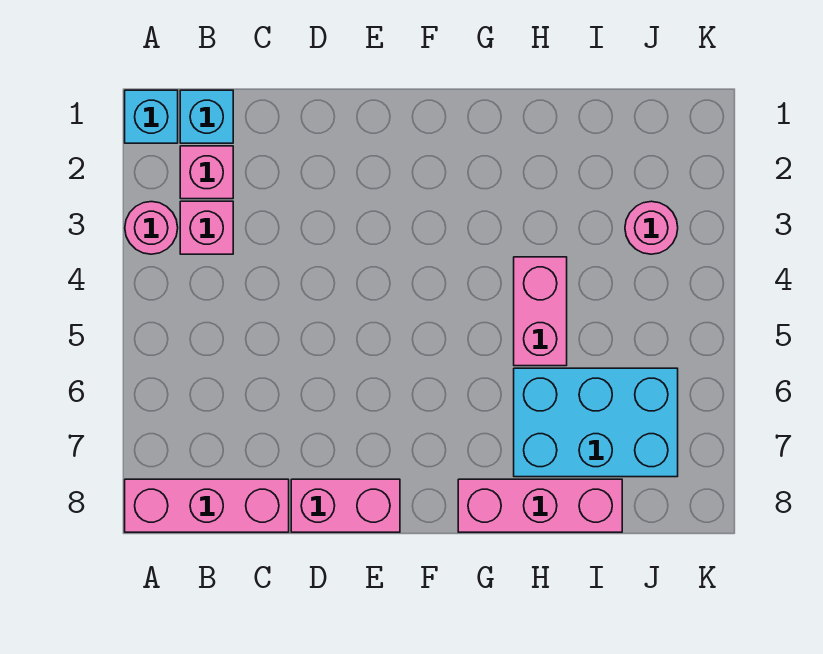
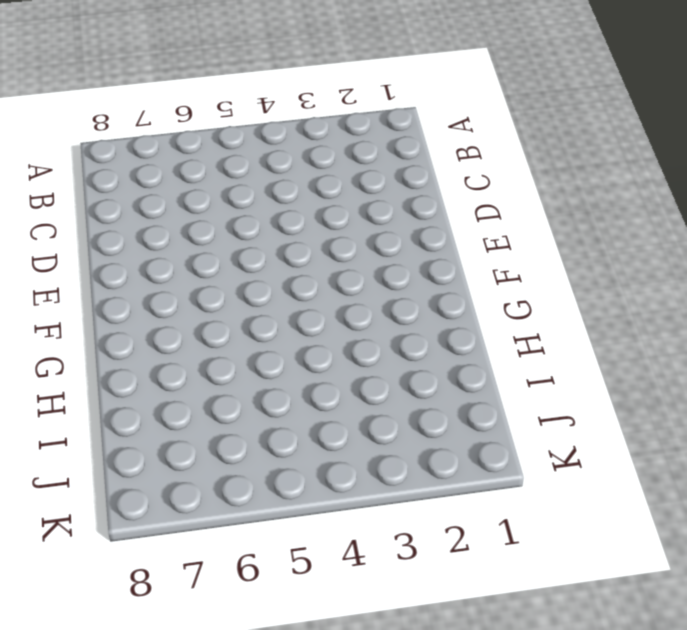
none -> cyan brick A1 level 1
none -> pink round brick A3 level 1

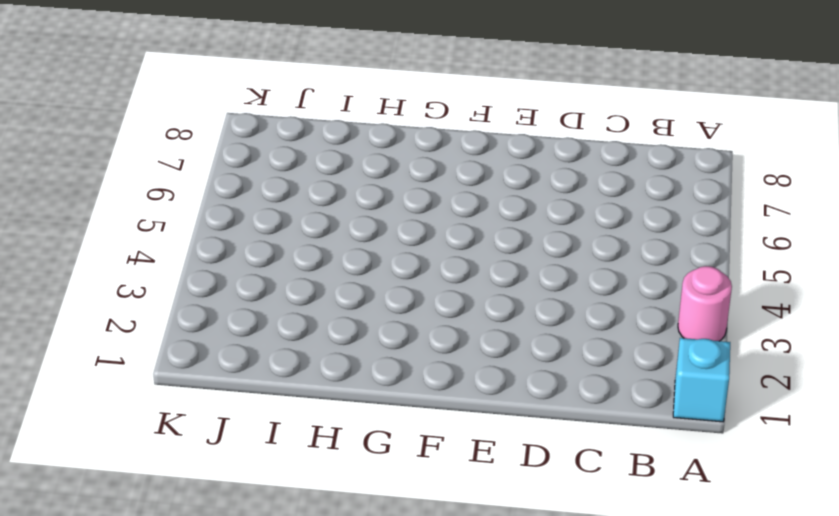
none -> pink brick A8:C8 level 1
none -> cyan brick B1 level 1

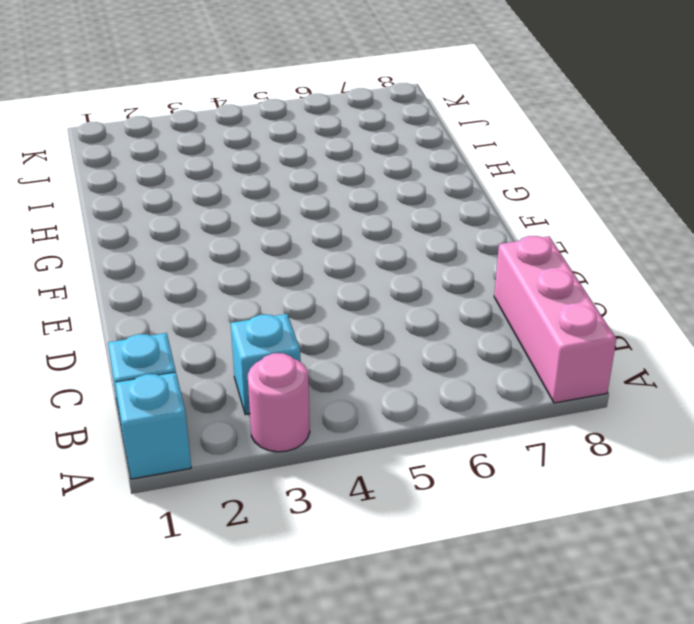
cyan brick B3 level 1 -> pink brick B3 level 1
none -> pink brick B2 level 1
none -> pink brick D8:E8 level 1

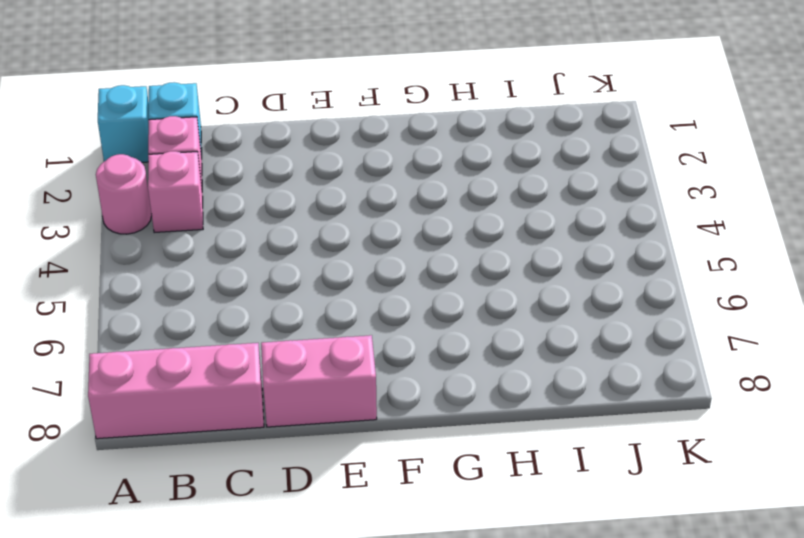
none -> pink brick G8:I8 level 1
none -> pink brick H4:H5 level 1

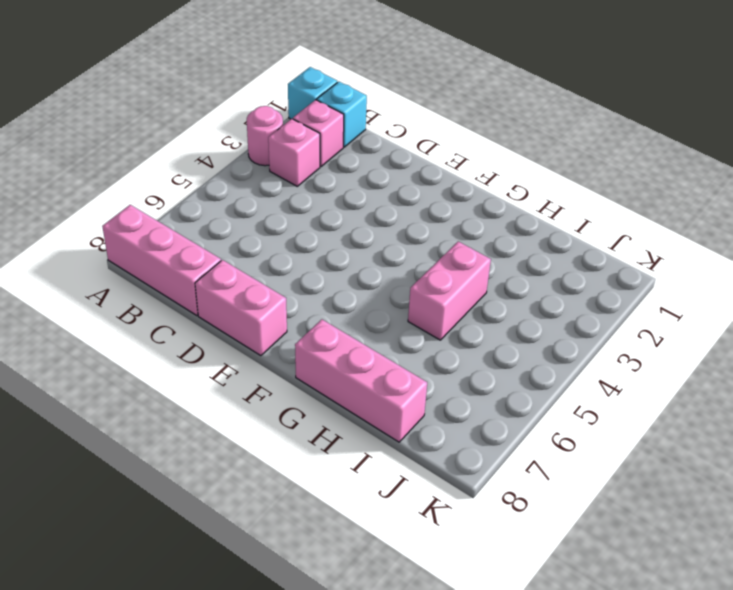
none -> cyan brick H6:J7 level 1
none -> pink round brick J3 level 1

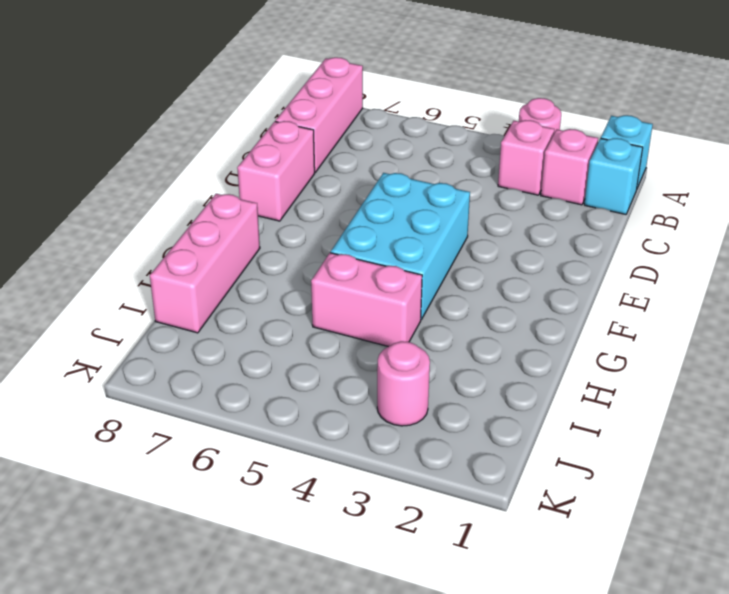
cyan brick E4:G5 level 1 -> cyan brick H6:J7 level 1

